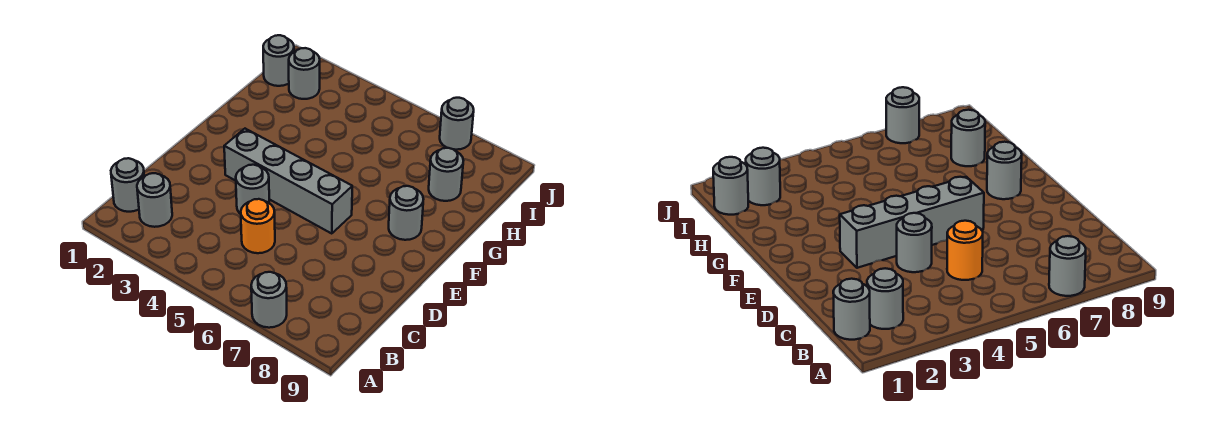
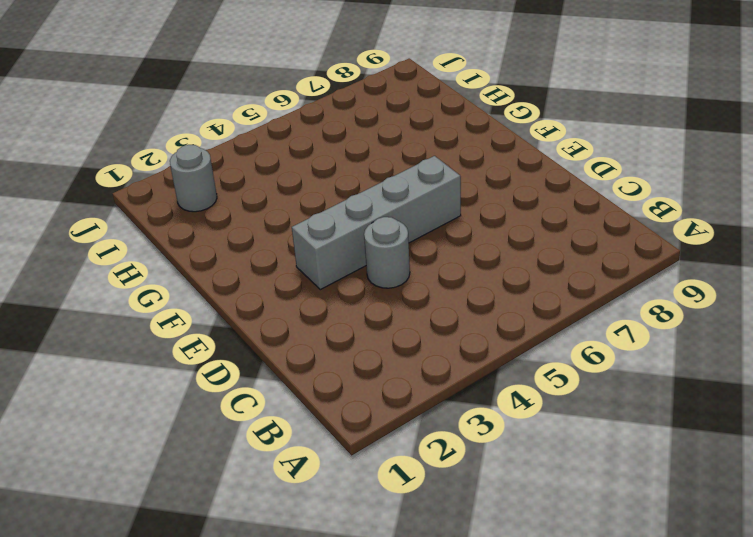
none -> grey round brick A7 level 1
none -> grey round brick B1 level 1

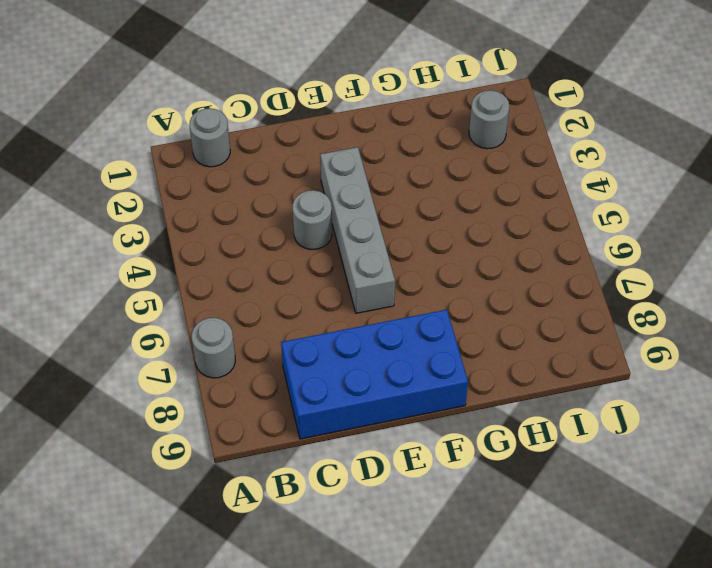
blue brick C8:F9 level 1 -> grey round brick F8 level 1
none -> grey round brick B2 level 1
none -> orange round brick C5 level 1

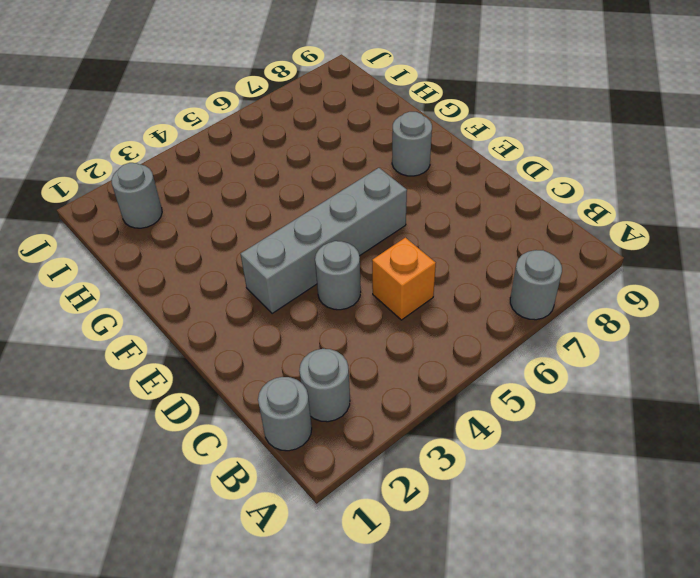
orange brick C5 level 1 -> orange round brick C5 level 1
none -> grey round brick H8 level 1
none -> grey round brick I1 level 1

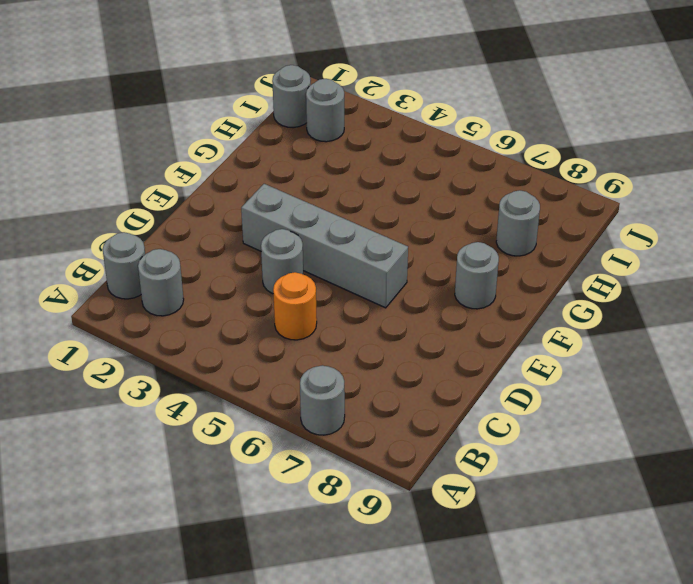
none -> grey round brick J7 level 1

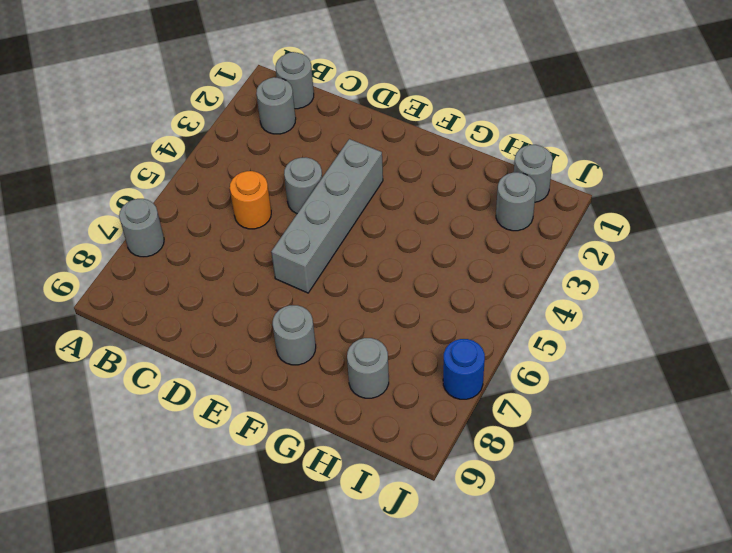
blue round brick J7 level 1 -> grey round brick J7 level 1

